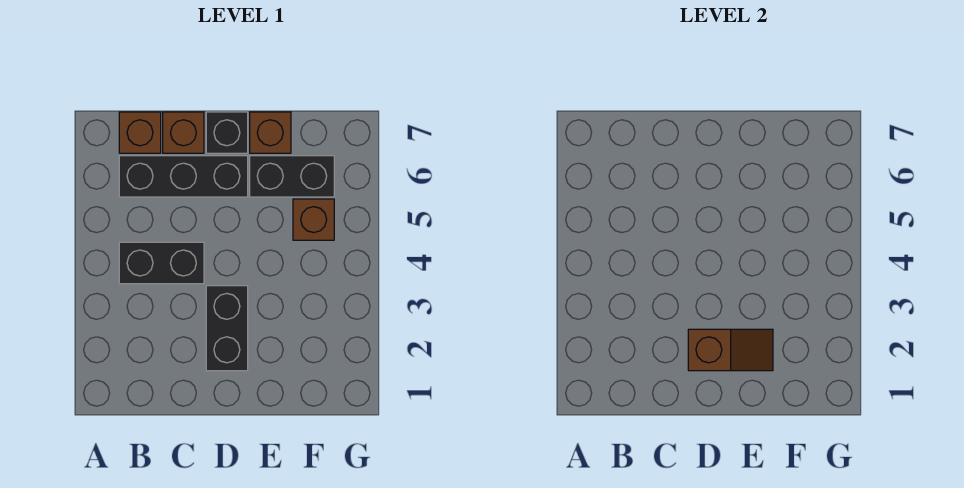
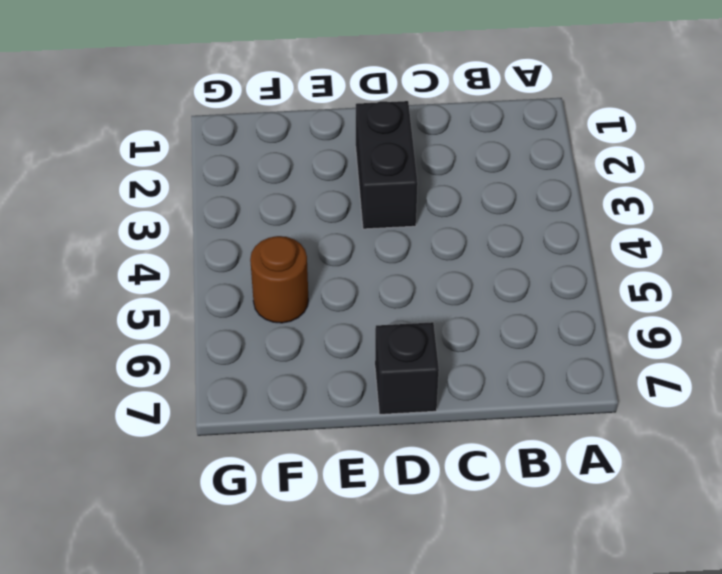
brown round brick F5 level 1 -> brown brick F5 level 1
none -> black brick B4:C4 level 1
none -> black brick B6:D6 level 1

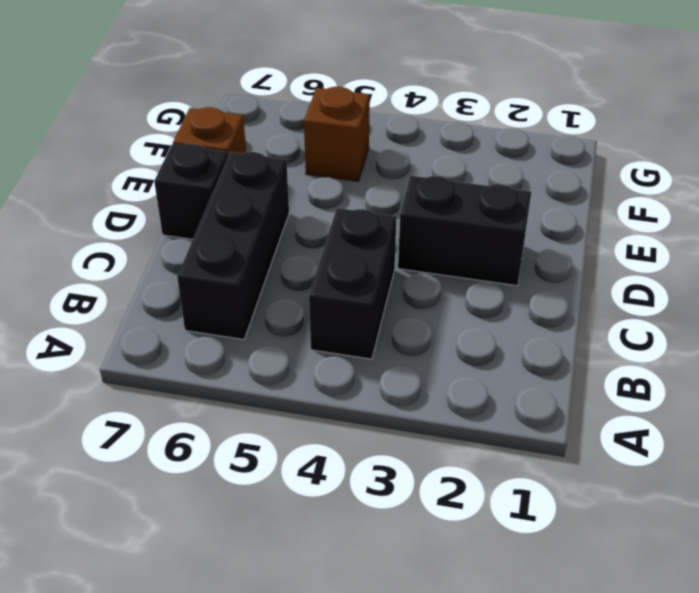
none -> brown brick B7 level 1
none -> brown brick C7 level 1

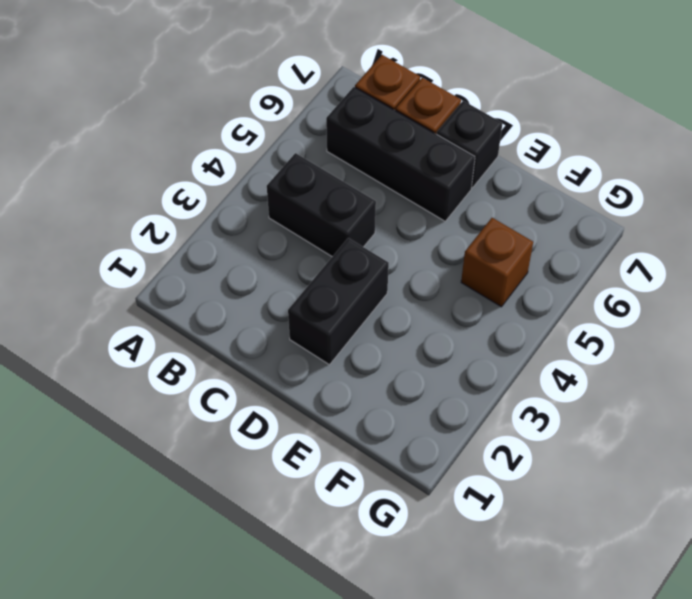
none -> black brick E6:F6 level 1
none -> brown brick E7 level 1

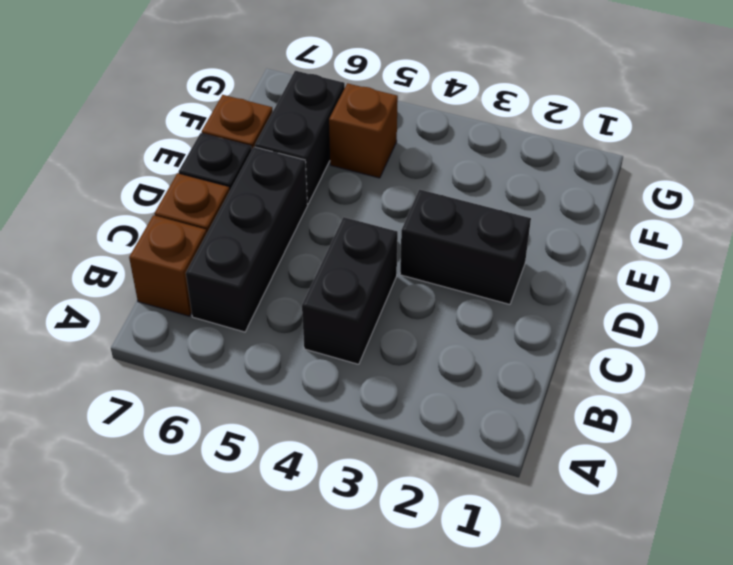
none -> brown slope D2:E2 level 2 top D

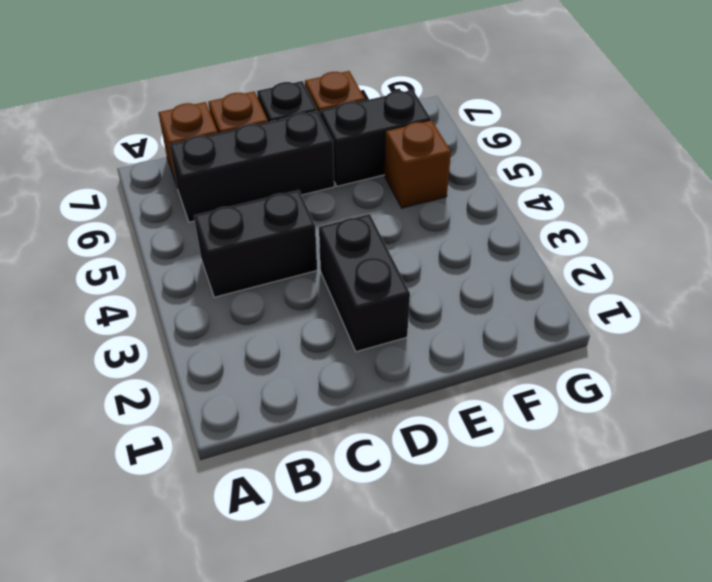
none -> brown slope D2:E2 level 2 top D

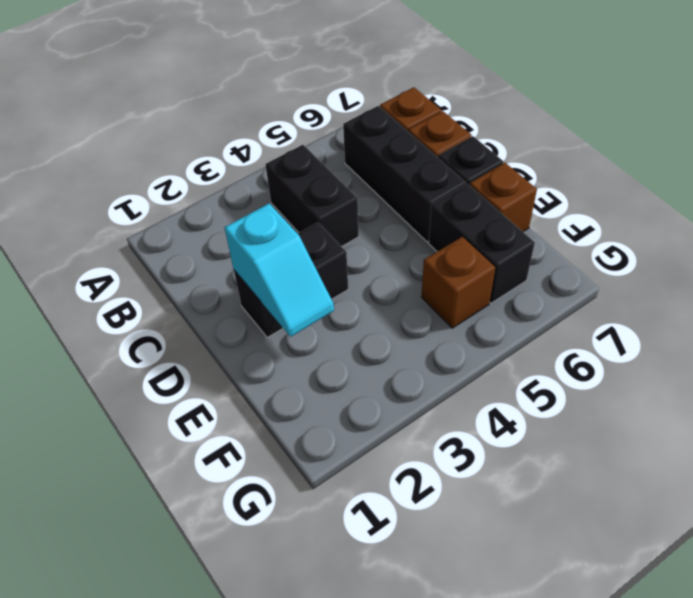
cyan slope D2:E2 level 2 top D -> brown slope D2:E2 level 2 top D

